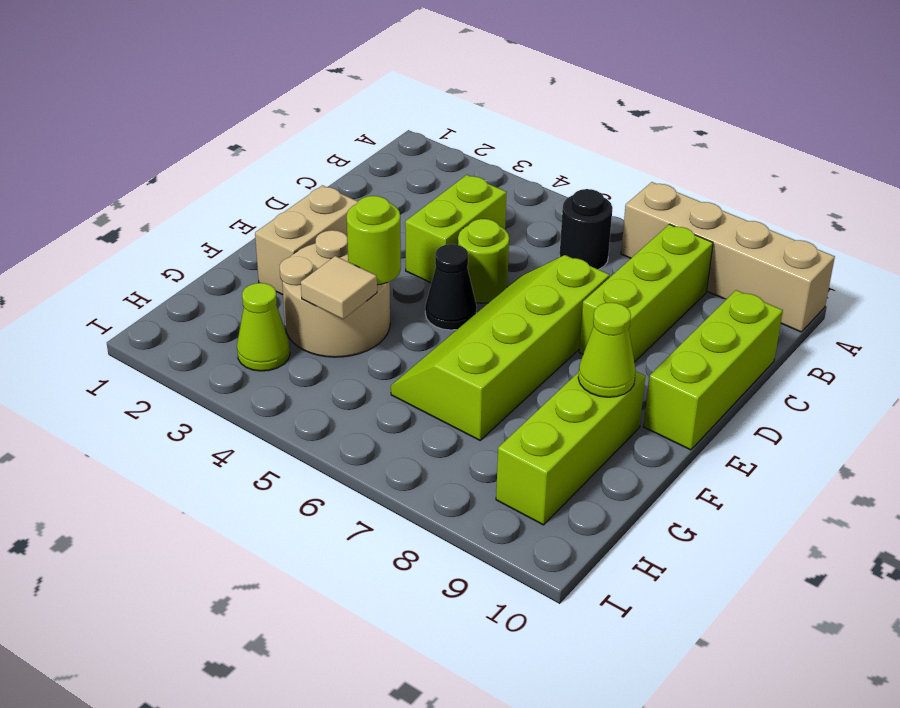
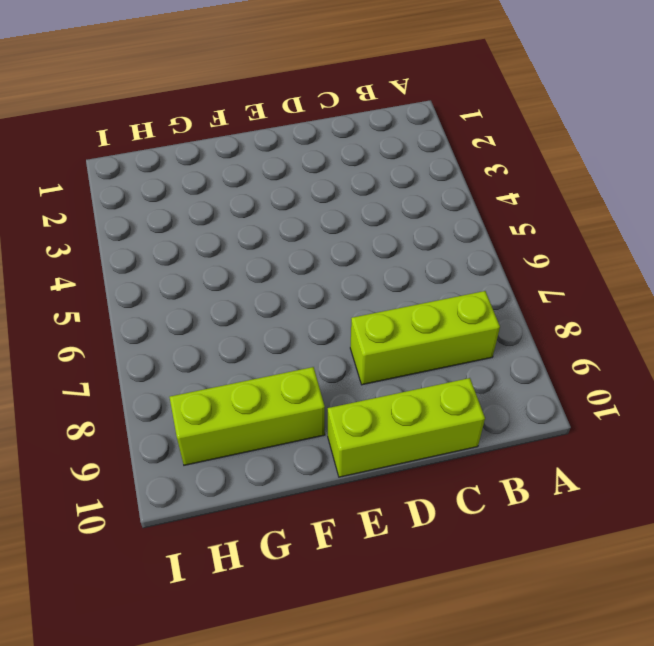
none -> tan brick A7:A10 level 1
none -> black round brick B6 level 1
none -> lime brick C4:D4 level 1

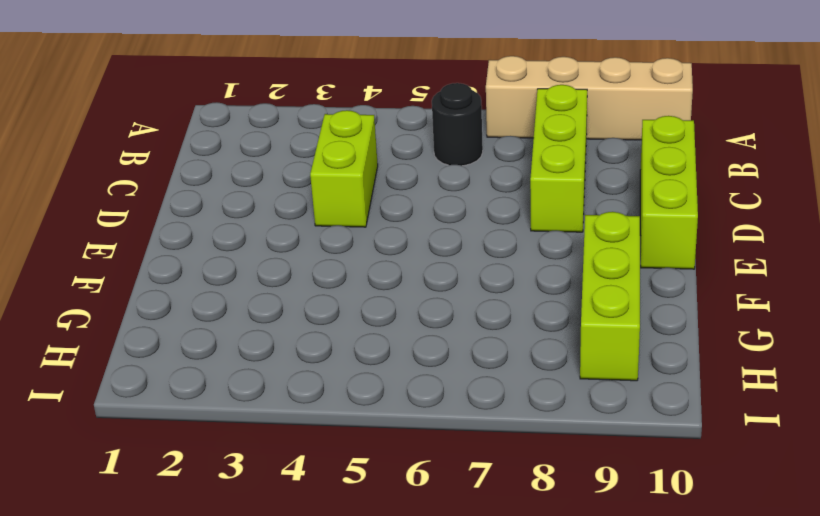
none -> lime round brick D5 level 1
none -> lime slope D6:G7 level 1 top 7
none -> tan brick E2:F2 level 1

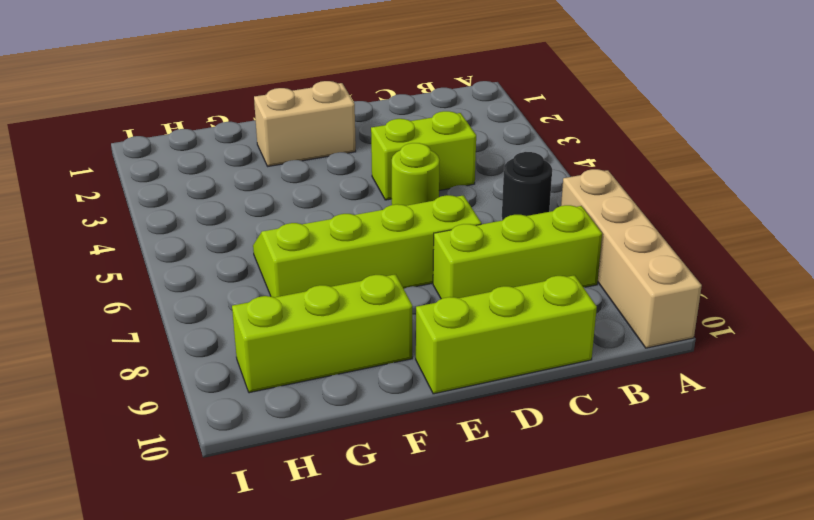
none -> black cone E5 level 1
none -> tan round brick F3:G4 level 1
none -> lime cone H3 level 1

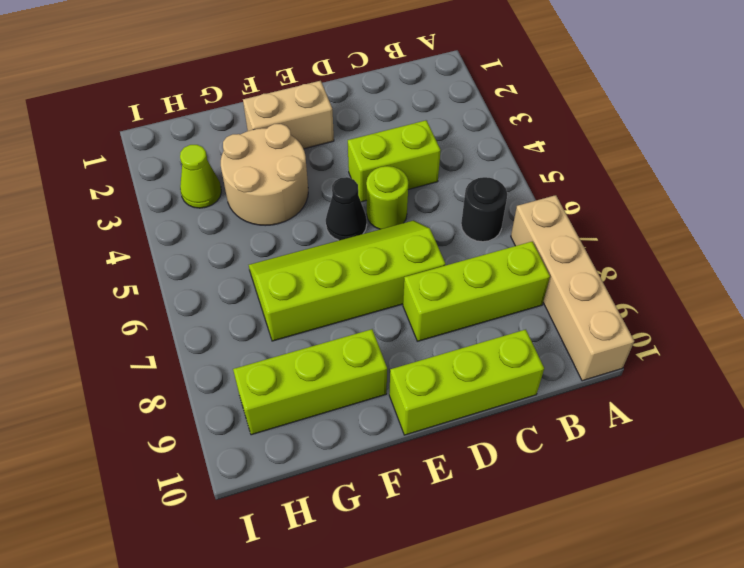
none -> lime round brick F4 level 2
none -> lime cone F9 level 2
none -> tan tile G4 level 2

